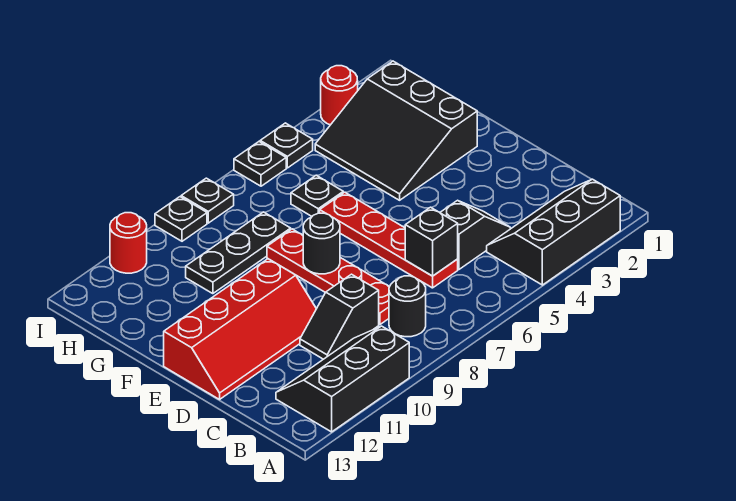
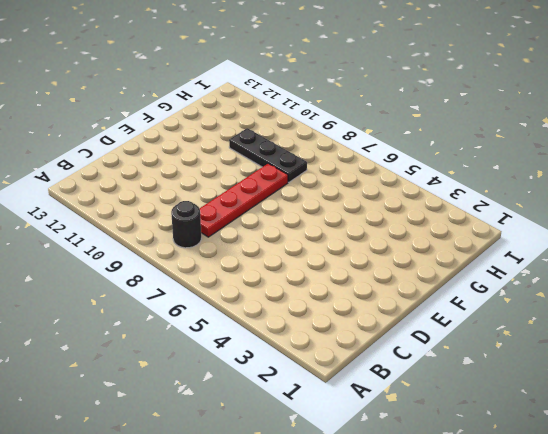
none -> black slope A2:B4 level 1 top A
none -> black slope A10:B12 level 1 top A
none -> black slope C4:C5 level 1 top 5

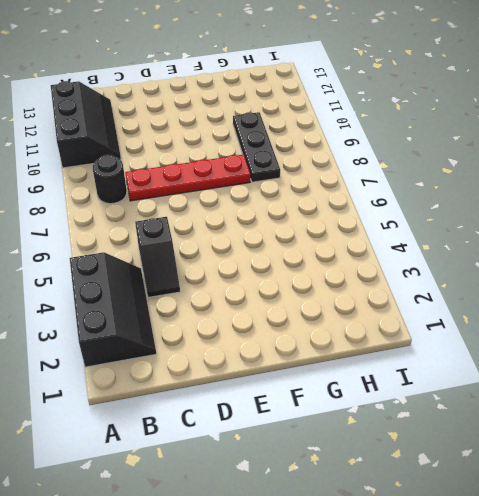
none -> red plate C6:F6 level 1
none -> black slope C9:C10 level 1 top 9
none -> red slope D10:E13 level 1 top E

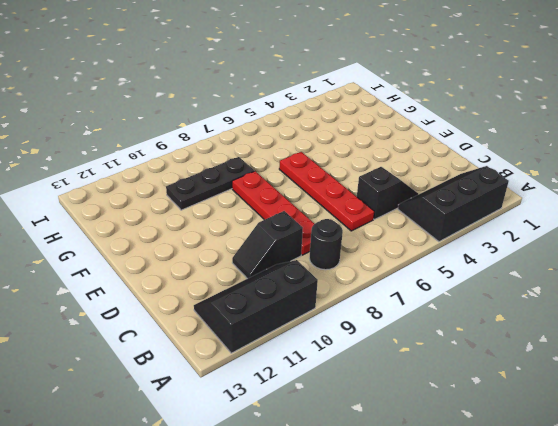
none -> red slope D10:E13 level 1 top E
none -> black slope F2:H4 level 1 top 2
none -> black plate G6 level 1

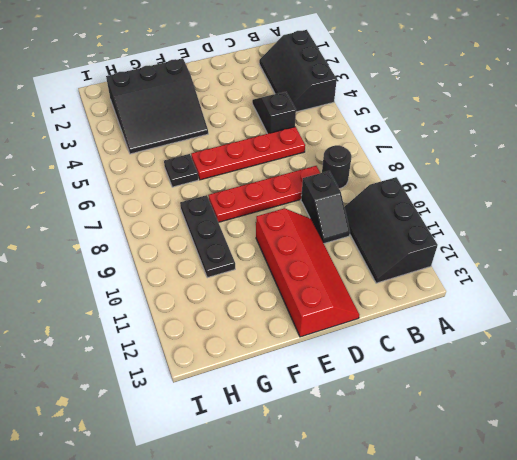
none -> red round brick I3 level 1
none -> black plate I5 level 1
none -> black plate I6 level 1

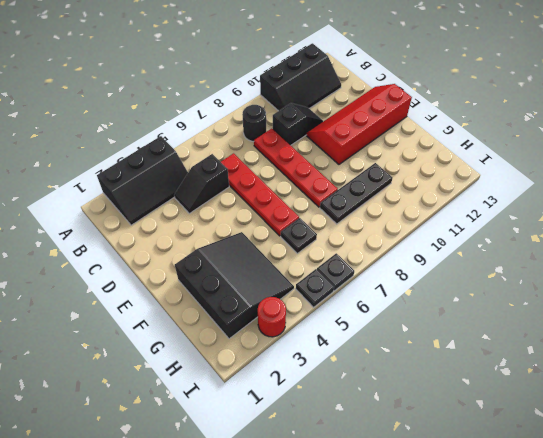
none -> black plate I8 level 1
none -> black plate I9 level 1
none -> red round brick I11 level 1

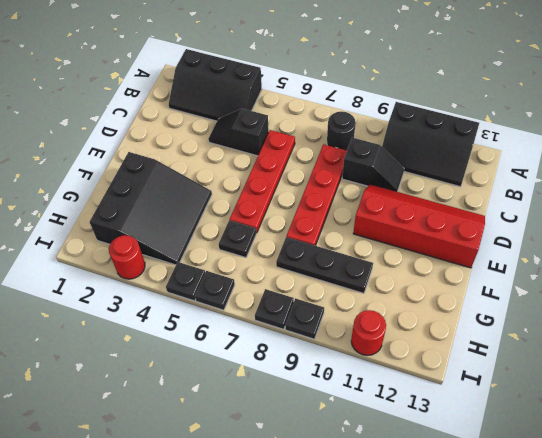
none -> black brick C6 level 2
none -> black round brick E8 level 2

